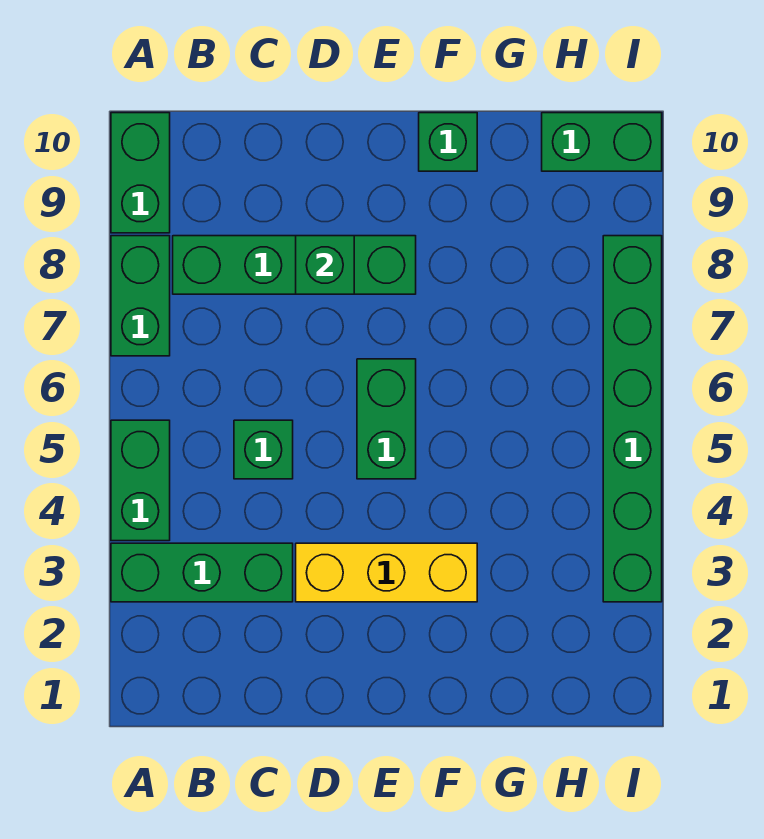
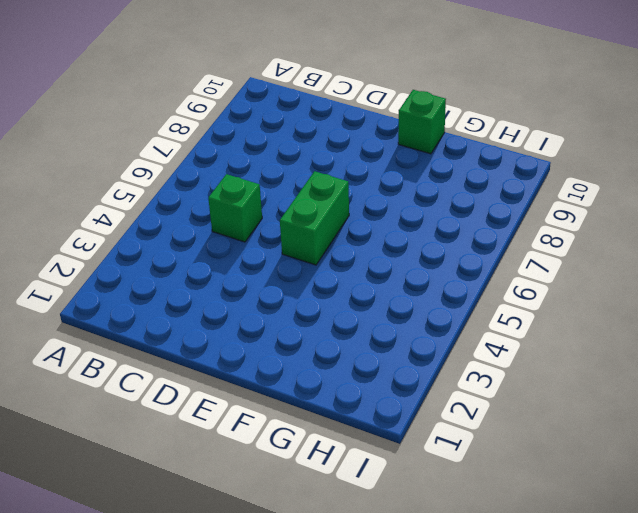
none -> green brick A3:C3 level 1
none -> green brick A4:A5 level 1
none -> green brick A7:A8 level 1

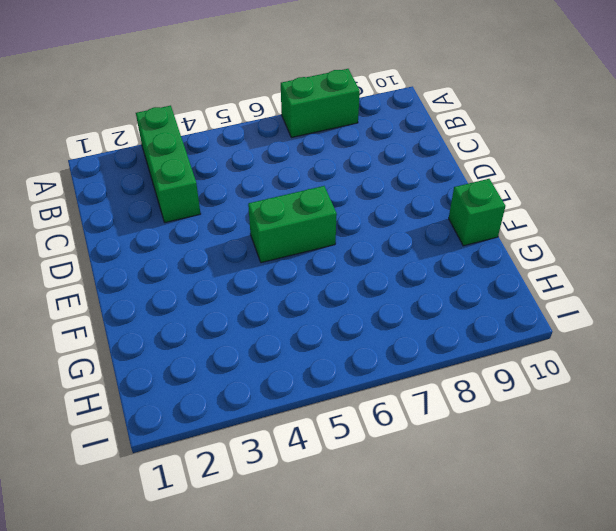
none -> green brick A4:A5 level 1
none -> green brick A9:A10 level 1
none -> green brick B8:E8 level 1

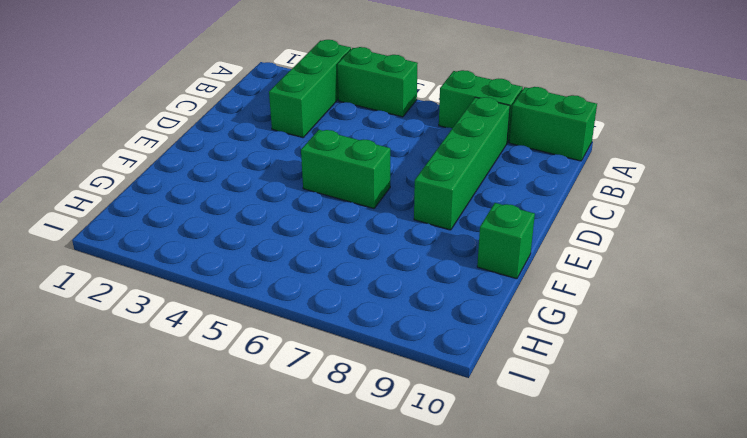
none -> green brick C5 level 1
none -> yellow brick D3:F3 level 1
none -> green brick H10:I10 level 1

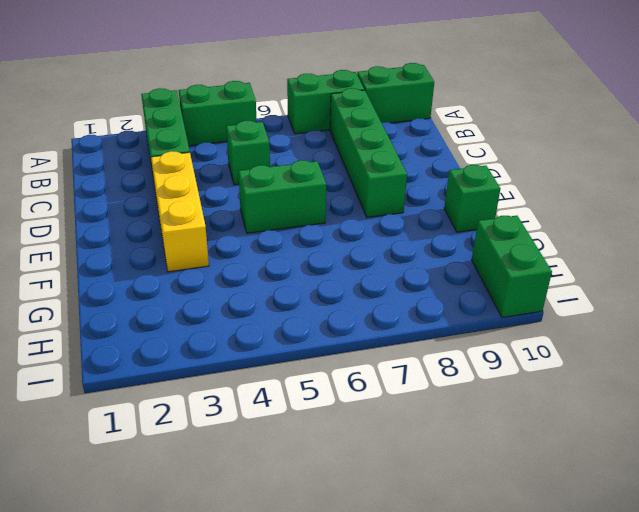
none -> green brick I3:I8 level 1
none -> green brick D8 level 2

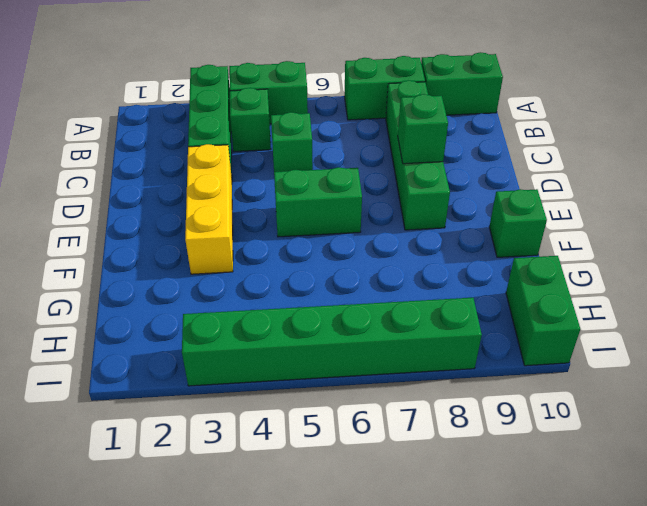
green brick B4 level 1 -> none

